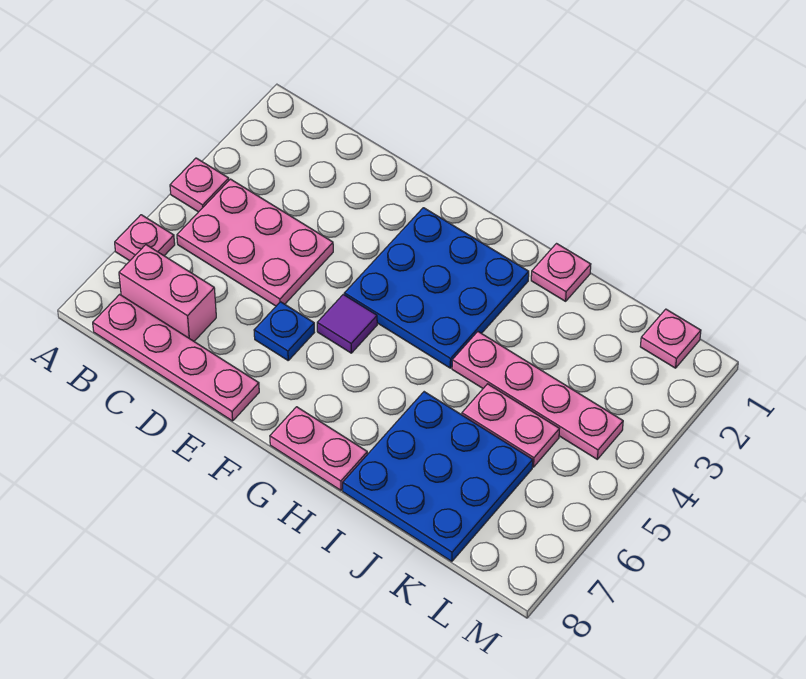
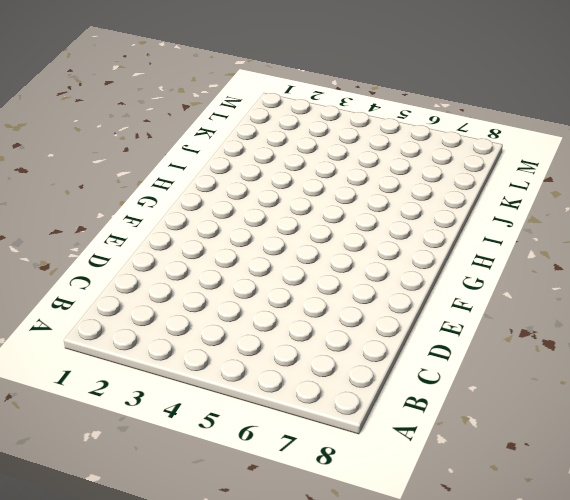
none -> pink plate A4 level 1
none -> pink plate A6 level 1
none -> pink plate B4:D5 level 1

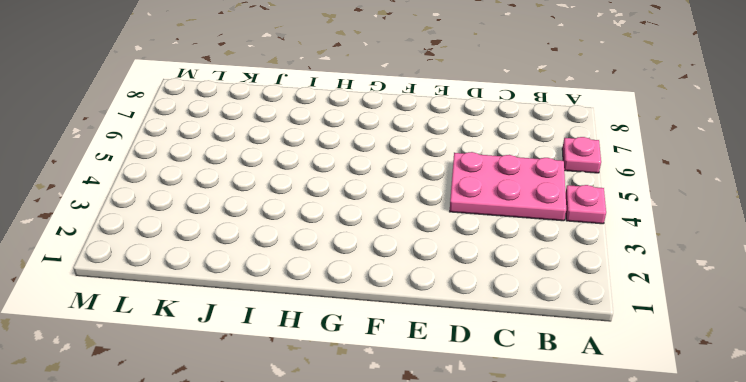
none -> pink brick B7:C7 level 1
none -> pink plate B8:E8 level 1
none -> blue plate E6 level 1

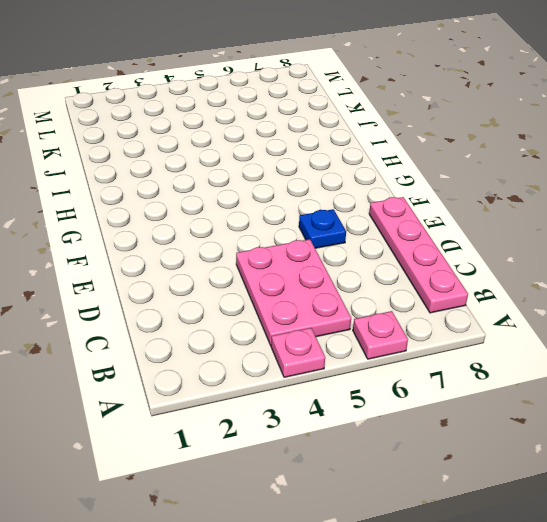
none -> pink brick B7:C7 level 1
none -> blue plate F2:H4 level 1
none -> purple tile F5 level 1

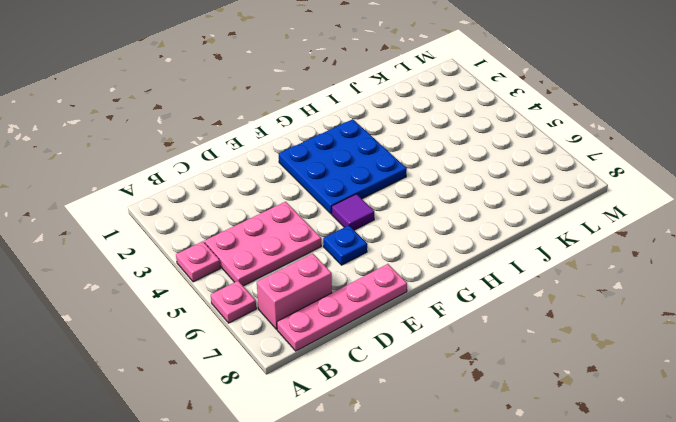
none -> pink plate G8:H8 level 1
none -> pink plate I1 level 1
none -> pink plate I4:L4 level 1

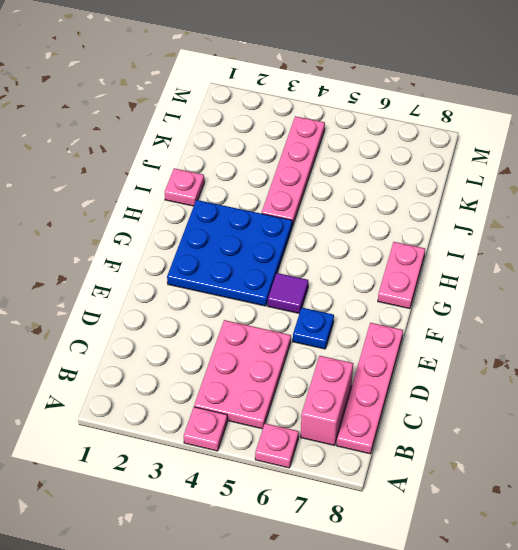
none -> blue plate I6:K8 level 1
none -> pink plate J5:K5 level 1
none -> pink plate L1 level 1

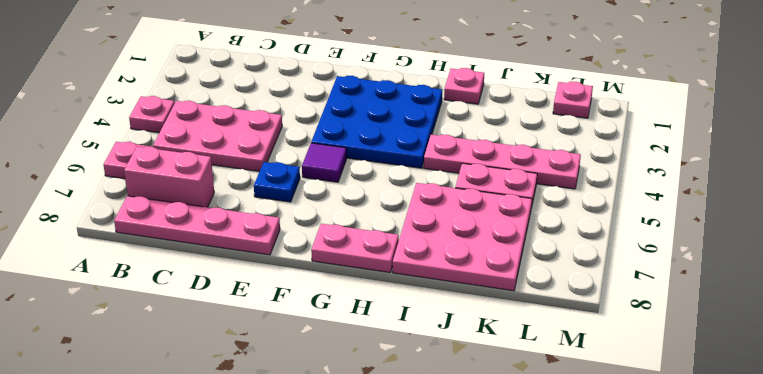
pink plate I6:K8 level 1 -> blue plate I6:K8 level 1

